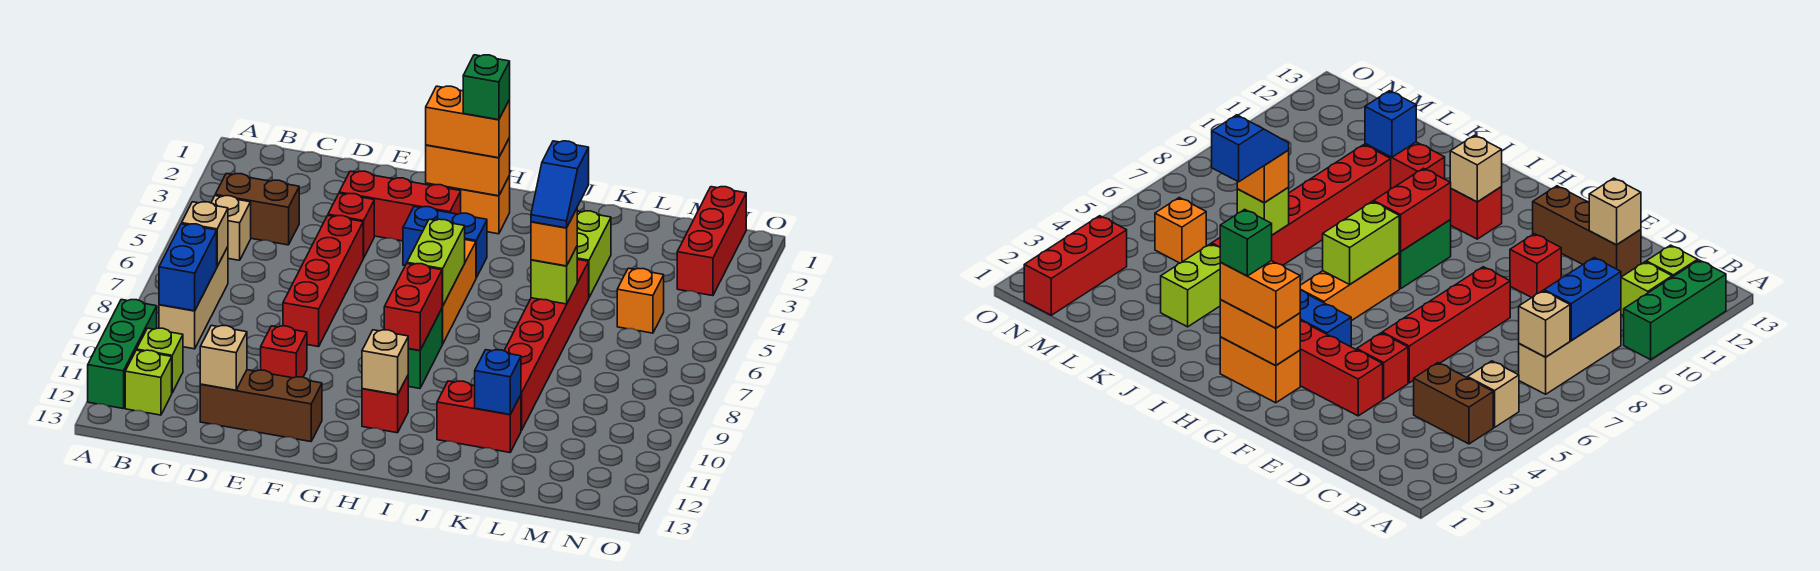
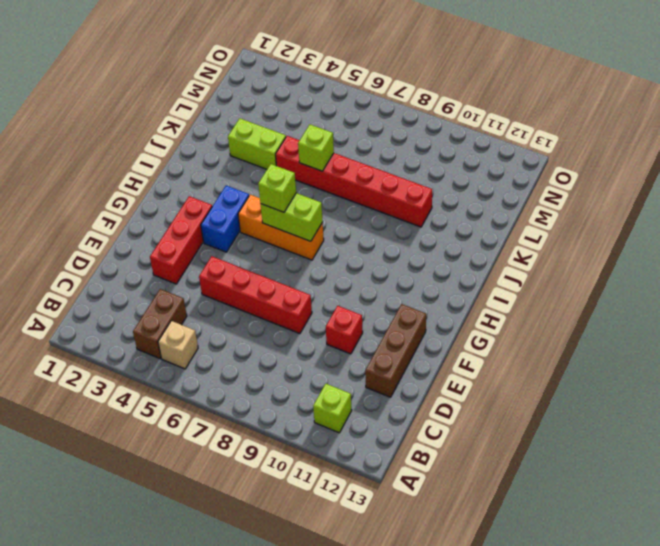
lime brick H6 level 3 -> lime brick B12 level 1
none -> green brick A10:A12 level 1
none -> tan brick B7:B9 level 1
none -> red brick E4 level 1
none -> orange brick G2:H2 level 1

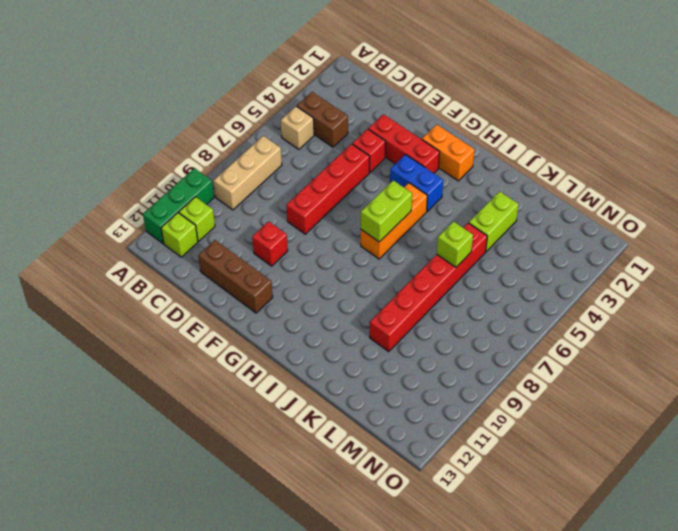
none -> green brick H8:H9 level 1
none -> red brick H11 level 1
none -> red brick J11:K11 level 1
none -> orange brick M5 level 1

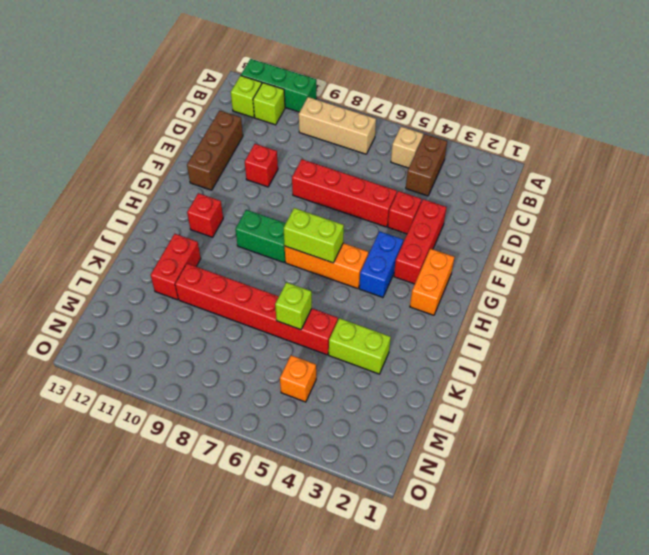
none -> red brick N1:N3 level 1
none -> tan brick B7 level 2
none -> blue brick B8:B9 level 2
none -> tan brick D12 level 2

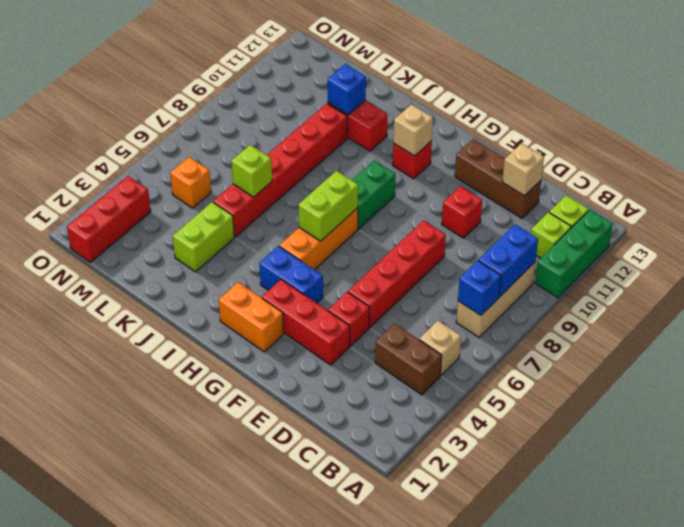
blue brick B7 level 2 -> tan brick B7 level 2
none -> orange brick G2:H2 level 2
none -> red brick H8:H9 level 2
none -> orange brick G2:H2 level 3
none -> orange brick K6 level 3

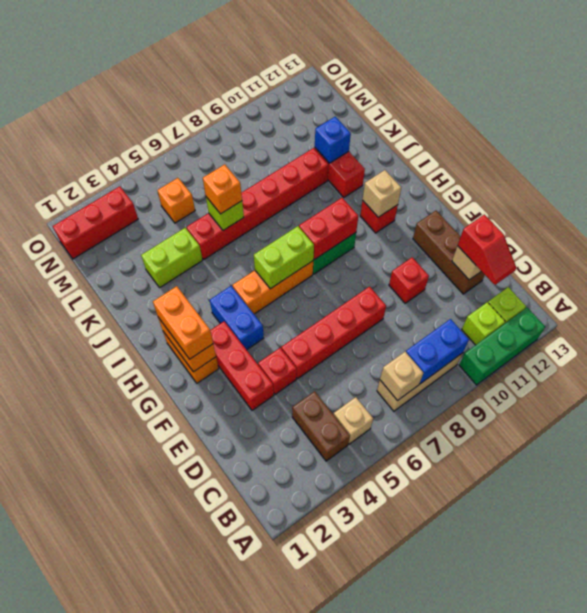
red slope C12:D12 level 3 top D -> none
none -> green brick H2 level 4
none -> blue slope K5:K6 level 4 top 5

